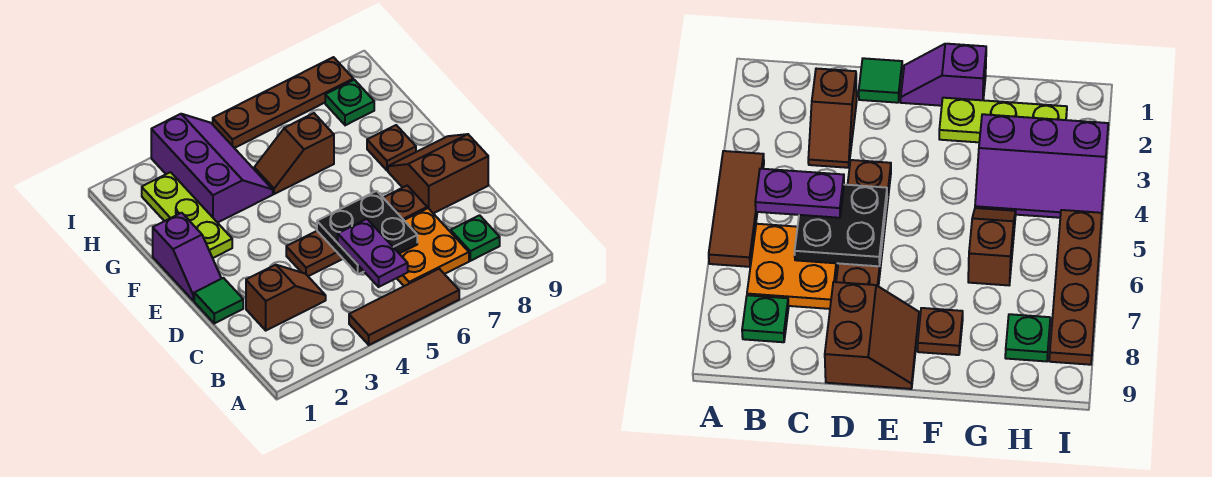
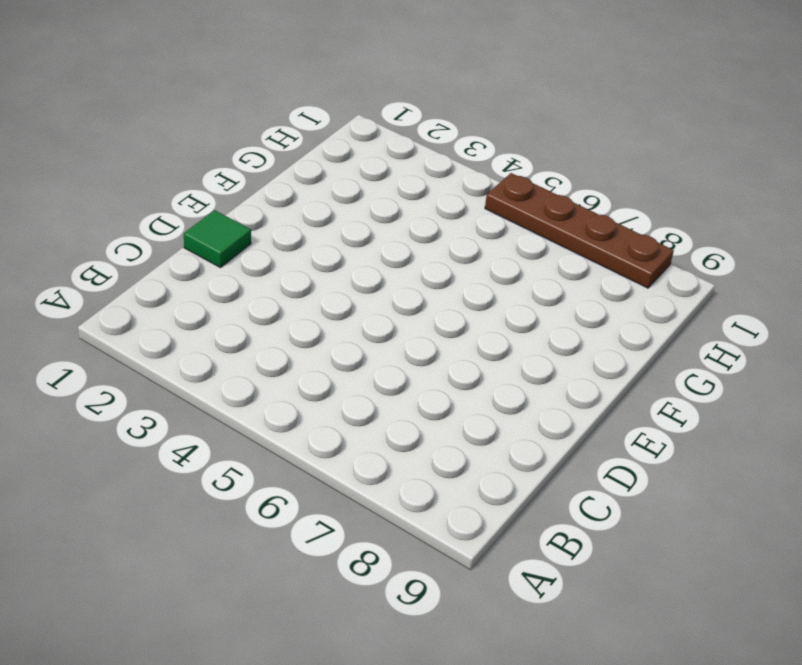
none -> brown tile A4:A6 level 1
none -> orange plate B6:C7 level 1
none -> green plate B8 level 1

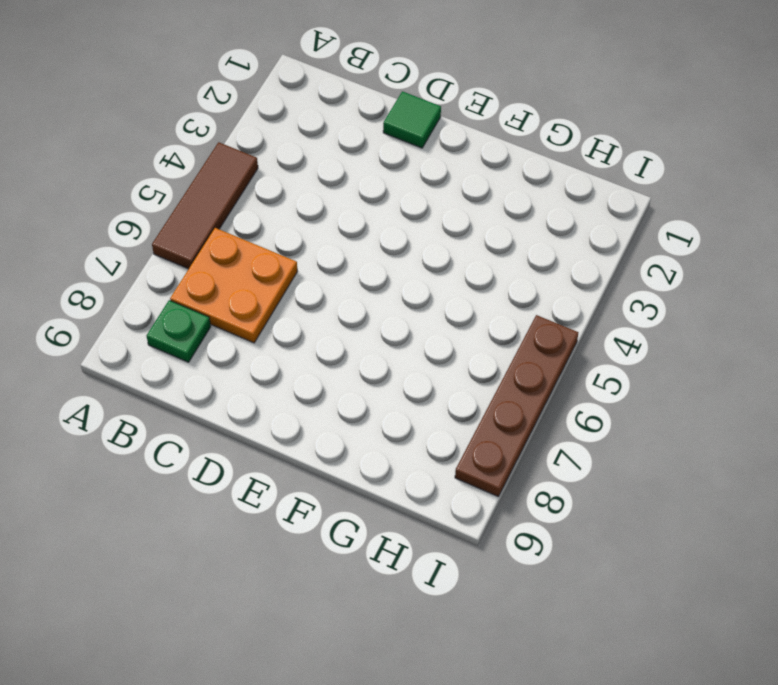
none -> brown slope C2:C3 level 1 top 2
none -> brown plate D4:D7 level 1
none -> brown slope D8:E9 level 1 top D

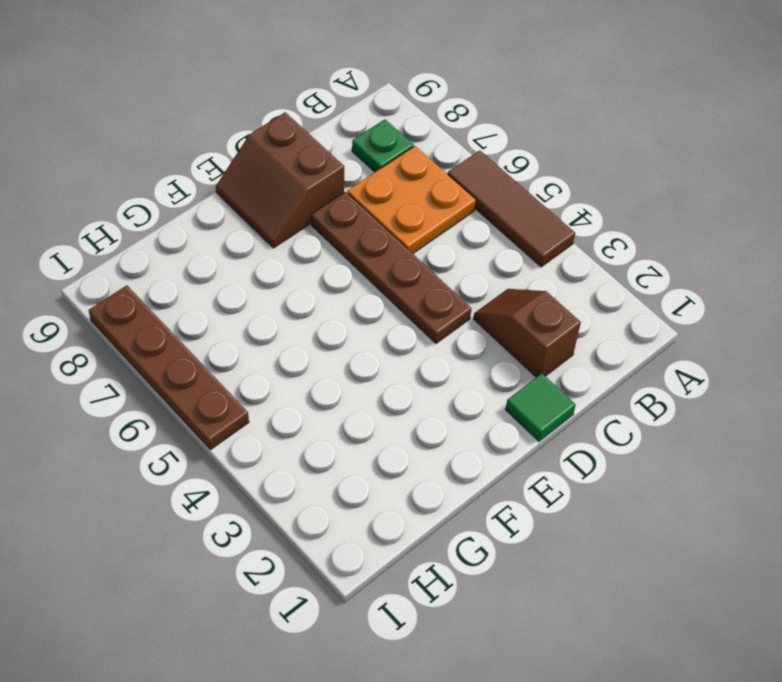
none -> purple slope E1:F1 level 1 top F
none -> lime plate F2:H2 level 1
none -> brown plate F8 level 1

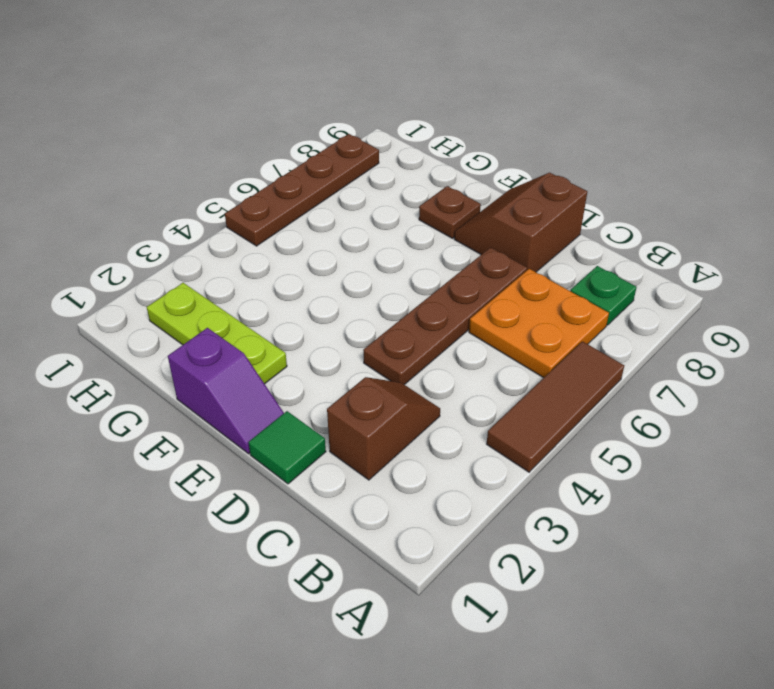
none -> purple slope G3:I4 level 1 top 3
none -> brown slope G5:G6 level 1 top 6
none -> green plate H8 level 1

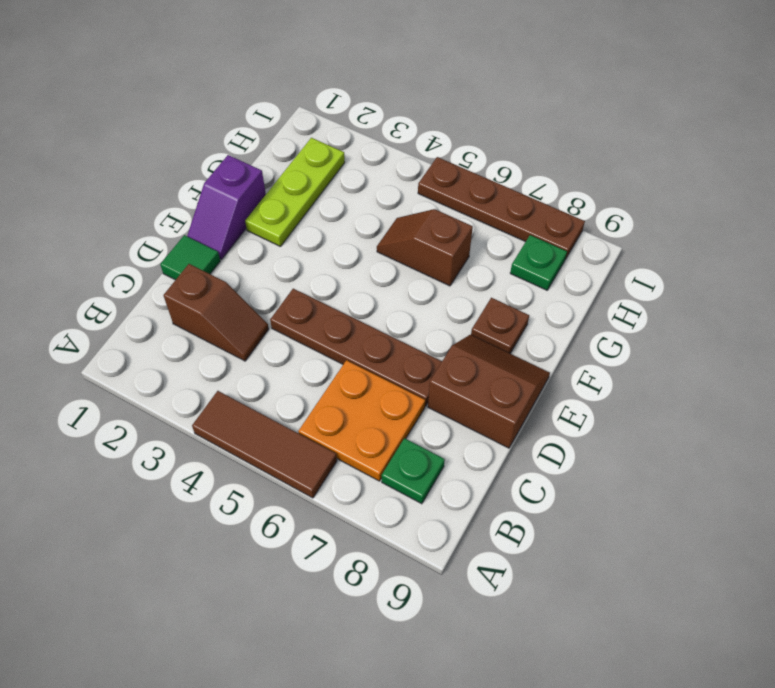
none -> purple slope G3:I4 level 1 top 3
none -> black plate C5:D6 level 2
none -> purple plate B5:C5 level 3

